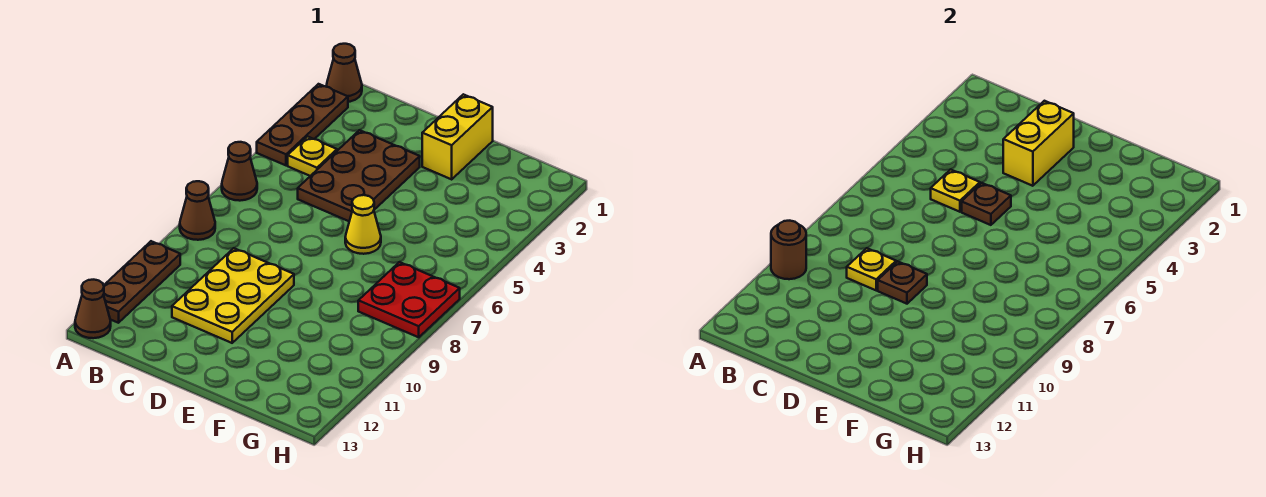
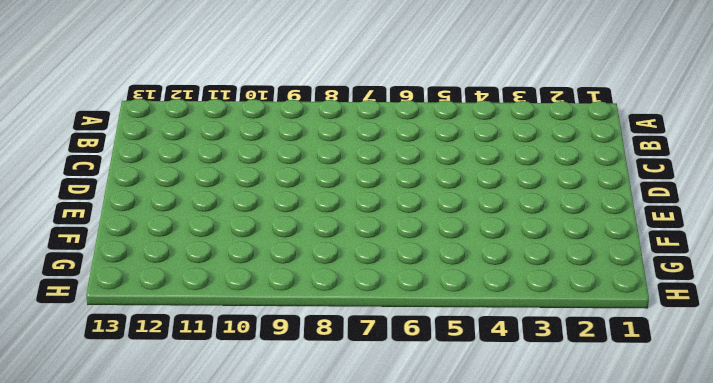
none -> brown cone A1 level 1
none -> brown plate A2:A4 level 1
none -> brown cone A6 level 1

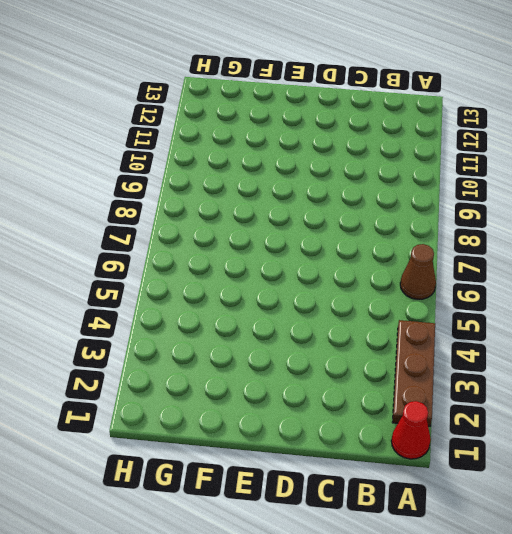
red cone A1 level 1 -> brown cone A1 level 1
none -> brown cone A8 level 1
none -> brown plate A10:A12 level 1
none -> brown cone A13 level 1

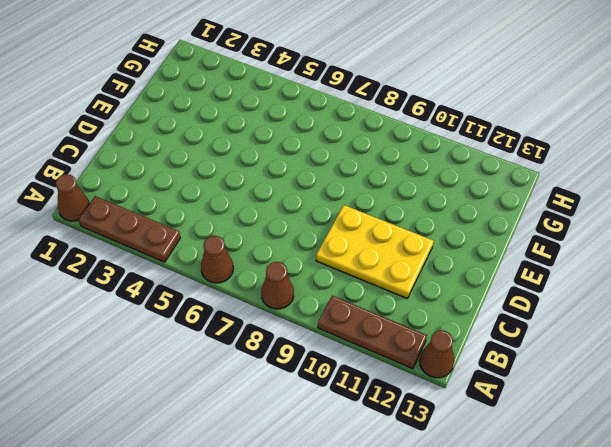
none -> yellow plate B4 level 1
none -> brown plate C3:D5 level 1
none -> yellow brick E1:E2 level 1

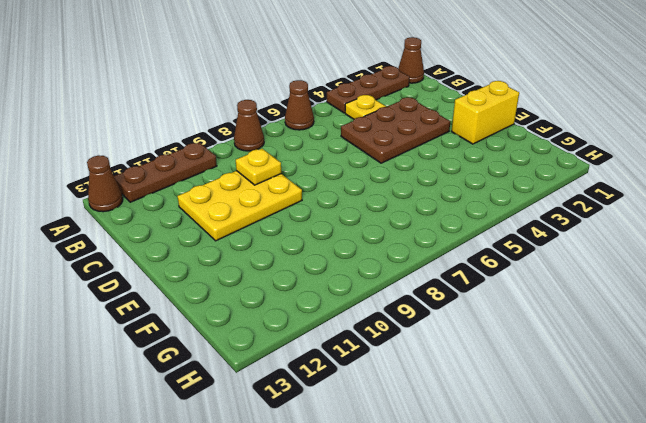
none -> yellow cone E6 level 1
none -> red plate G7:H8 level 1
none -> brown round brick A10 level 2

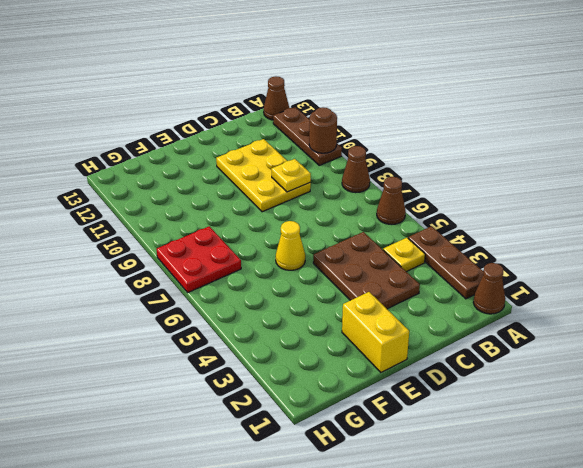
none -> yellow plate C5 level 2
none -> yellow brick D2:D3 level 2
none -> brown plate D5 level 2

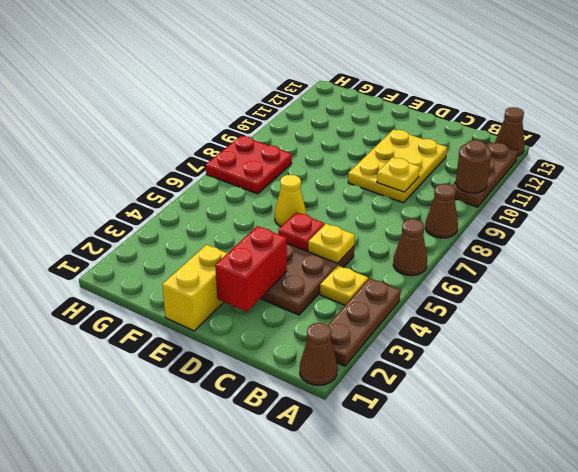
red brick D2:D3 level 2 -> yellow brick D2:D3 level 2
red plate D5 level 2 -> brown plate D5 level 2
none -> brown plate D9 level 2

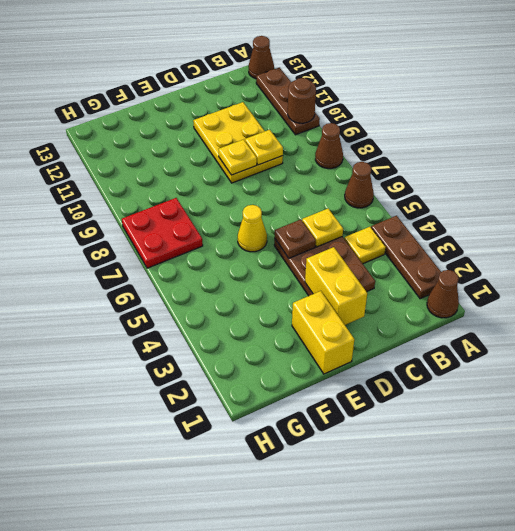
yellow plate D9 level 2 -> brown plate D9 level 2

